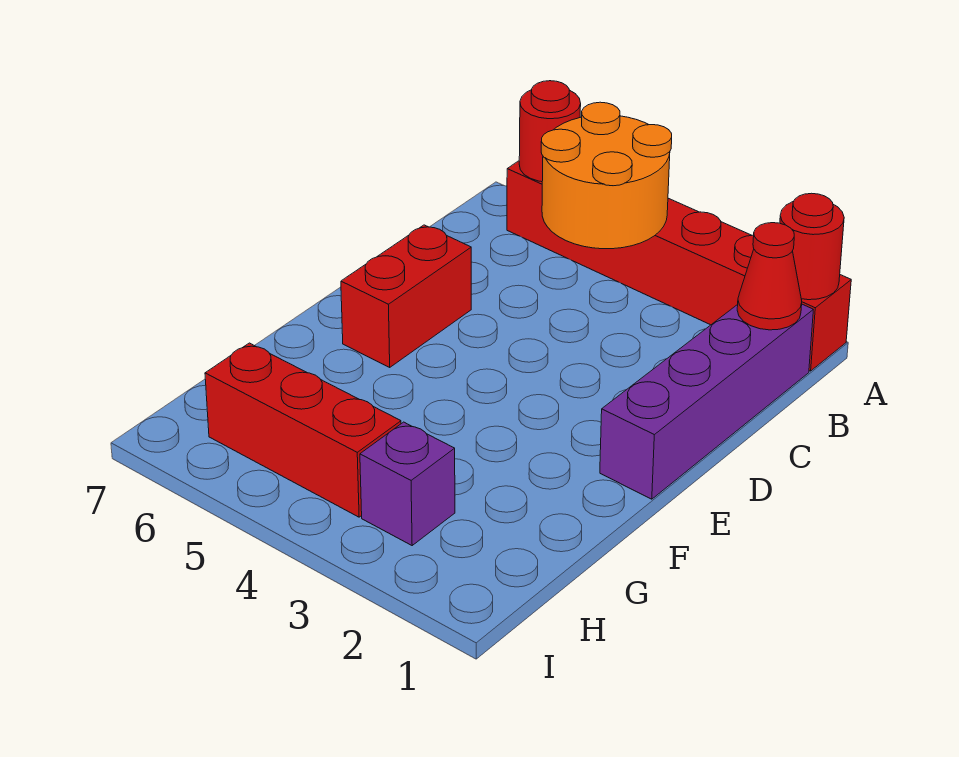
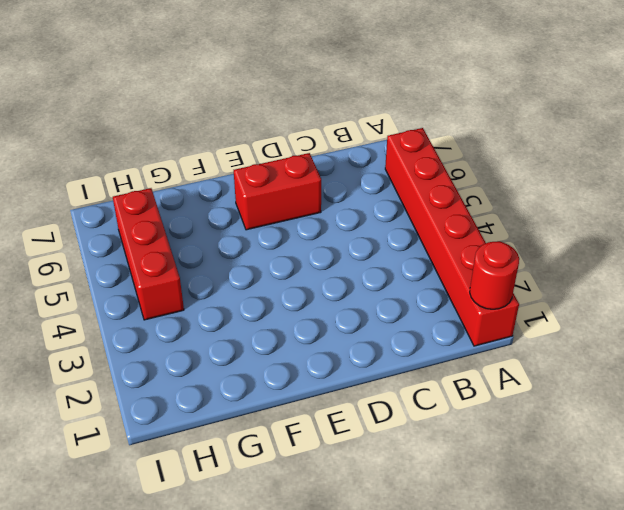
none -> purple brick B1:E1 level 1
none -> purple brick H3 level 1

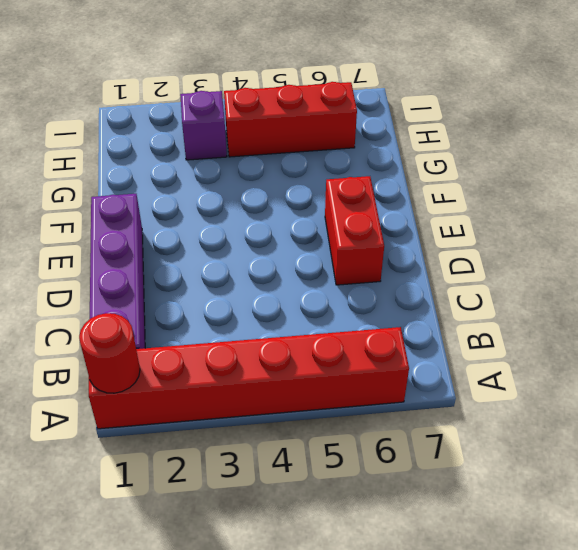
none -> orange round brick A4:B5 level 2
none -> red round brick A6 level 2

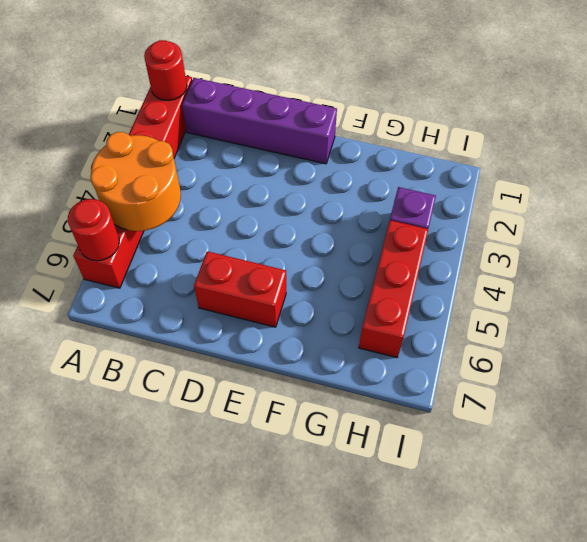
none -> red cone B1 level 2

